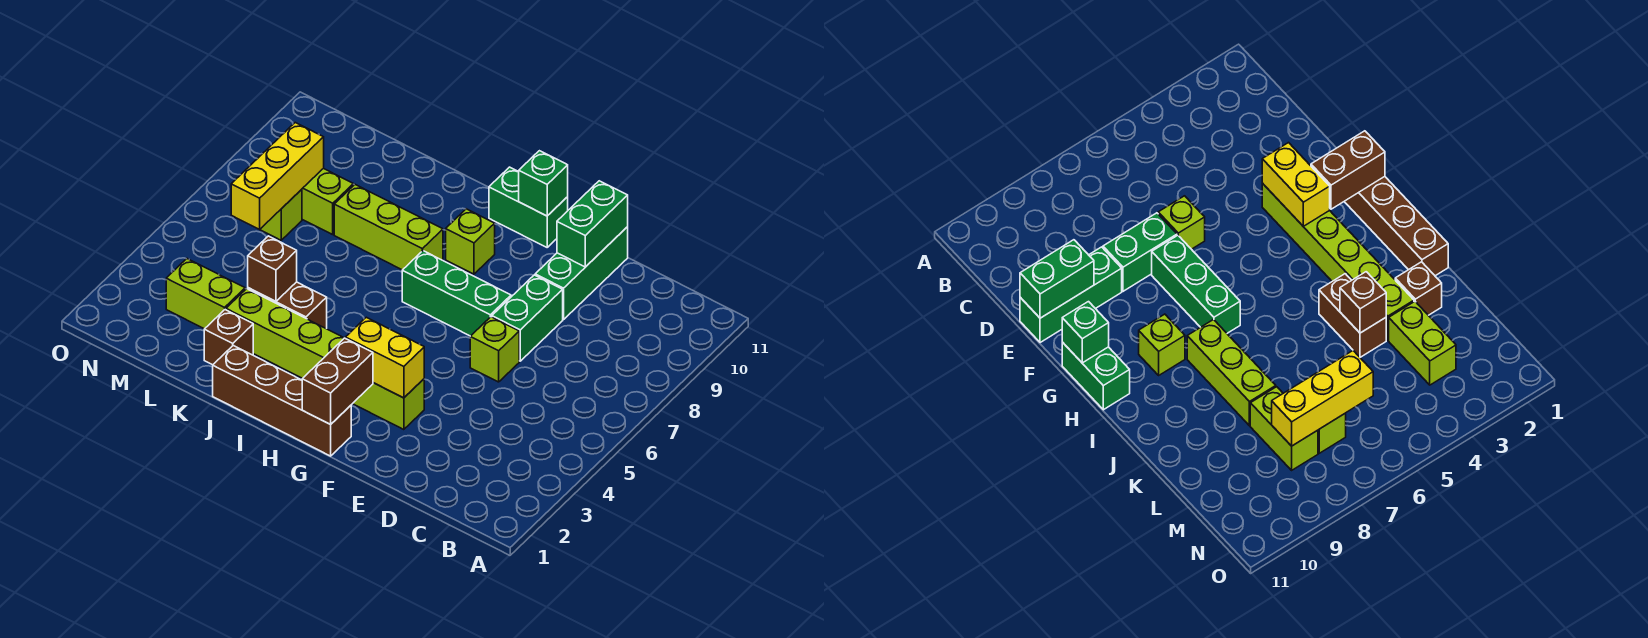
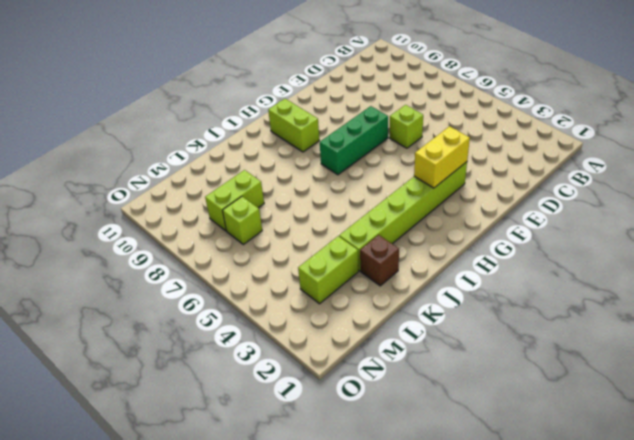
lime brick H9:H10 level 1 -> lime brick H9 level 1
none -> green brick E7:E8 level 1
none -> green brick E9:E11 level 1
none -> brown brick G1:J1 level 1

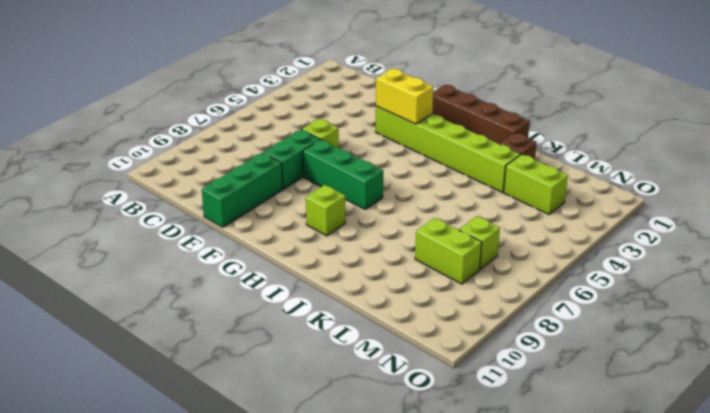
none -> green brick G11:H11 level 1
none -> lime brick I8:K8 level 1
none -> brown brick J4:K4 level 1

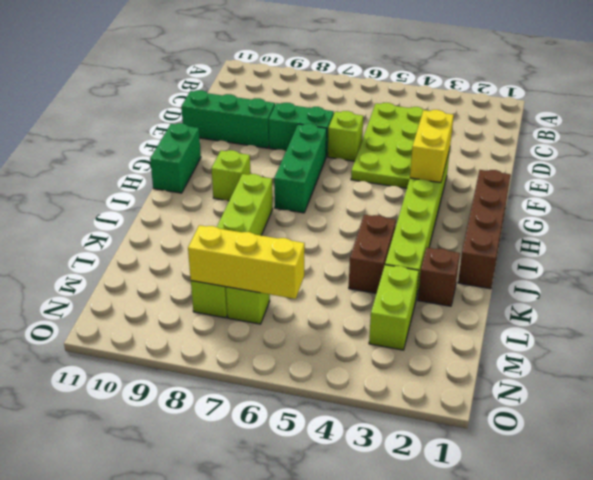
lime plate C4:F5 level 1 -> none
none -> green brick E10:E11 level 2
none -> brown brick G1:G2 level 2
none -> green brick G11 level 2

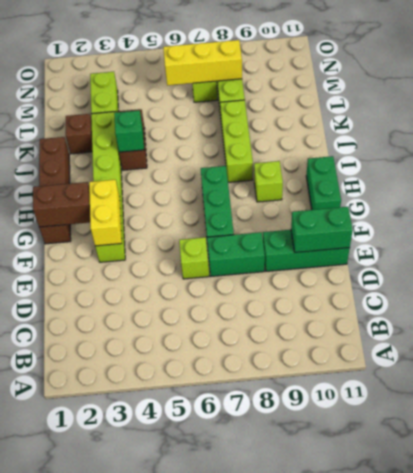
green brick J4 level 2 -> green brick G11 level 2
none -> brown brick K4 level 2

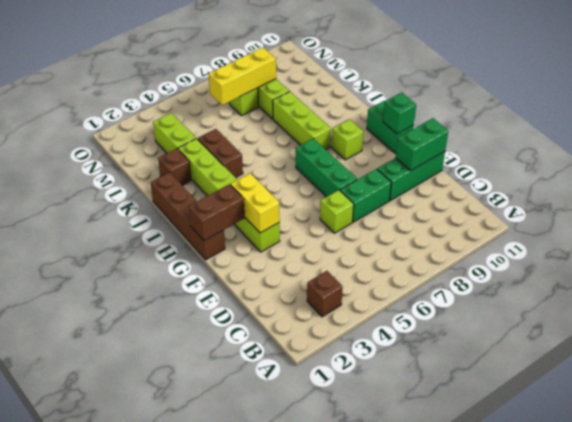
brown brick B3 level 1 -> brown brick K4 level 2

